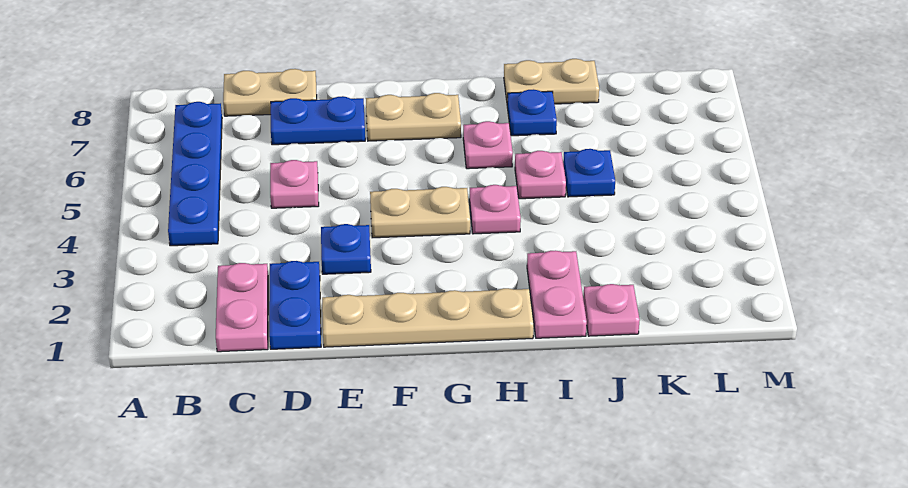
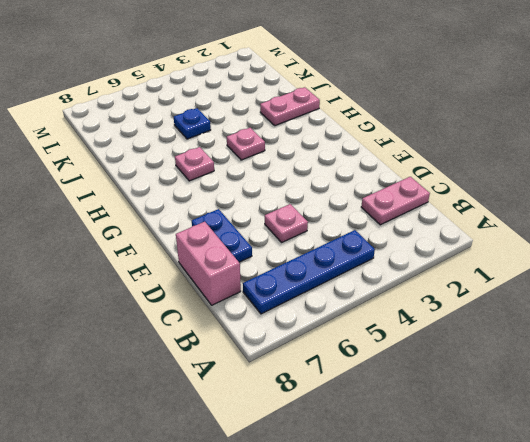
pink brick C8:D8 level 1 -> tan plate C8:D8 level 1
none -> blue plate D1:D2 level 1
none -> tan plate E1:H1 level 1
none -> blue plate E3 level 1

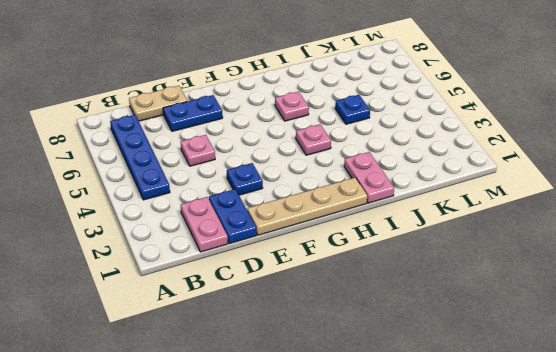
none -> tan plate F4:G4 level 1
none -> tan plate F7:G7 level 1
none -> pink plate I5 level 1

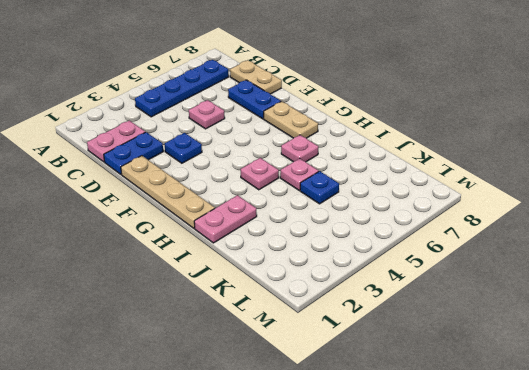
none -> tan plate F4:G4 level 1
none -> blue plate I7 level 1
none -> tan plate I8:J8 level 1

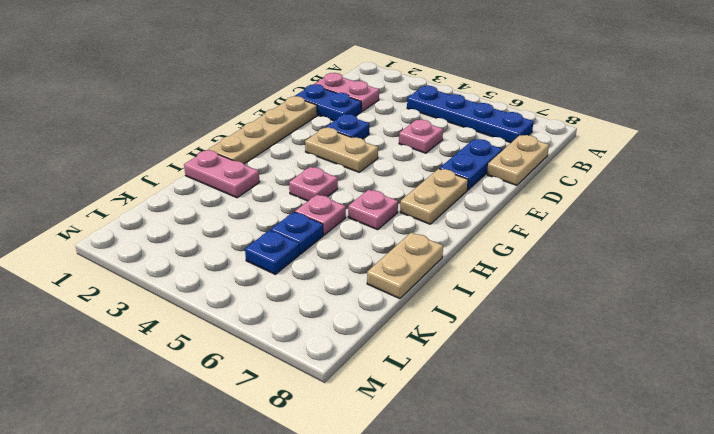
tan plate F3:F4 level 1 -> tan plate F4:G4 level 1
blue plate K5 level 1 -> blue plate I7 level 1
none -> pink plate J1 level 1

